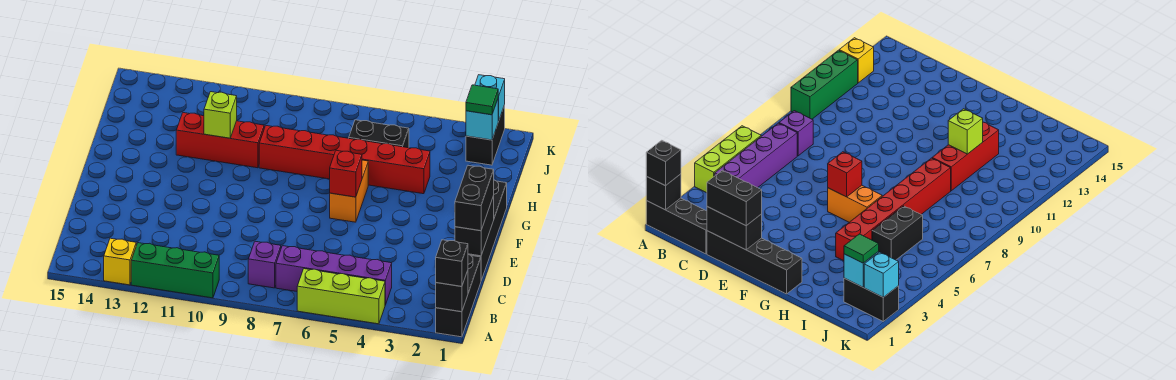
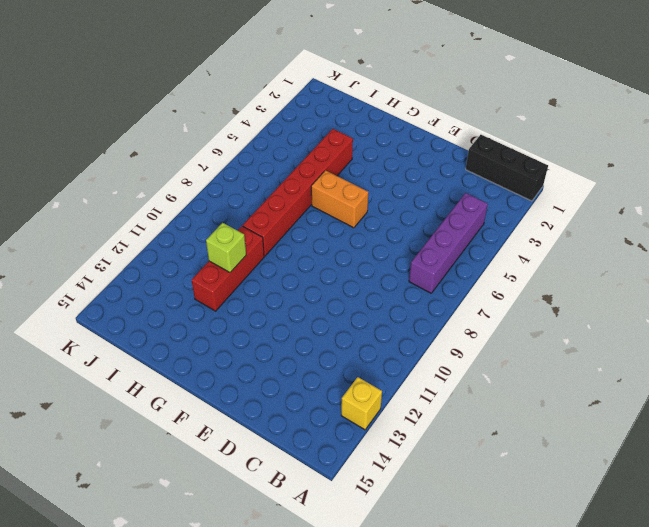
none -> lime brick A4:A6 level 1
none -> green brick A10:A12 level 1
none -> purple brick B8 level 1

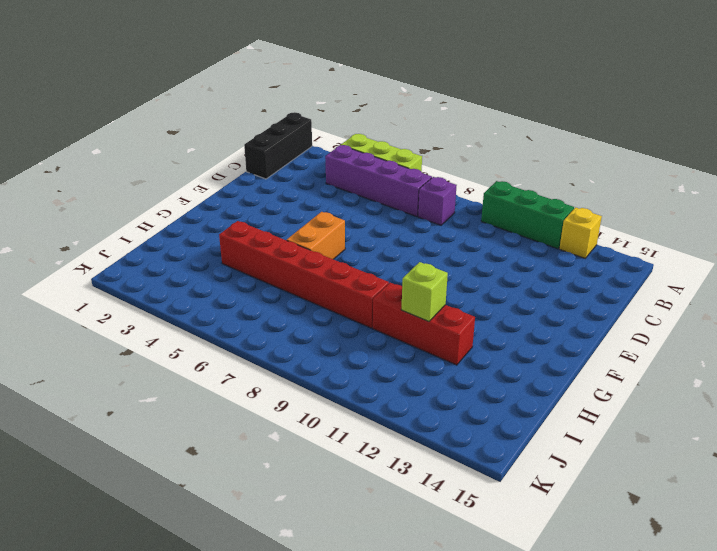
none -> black brick D1:G1 level 1
none -> black brick I5:I6 level 1
none -> black brick J2:K2 level 1

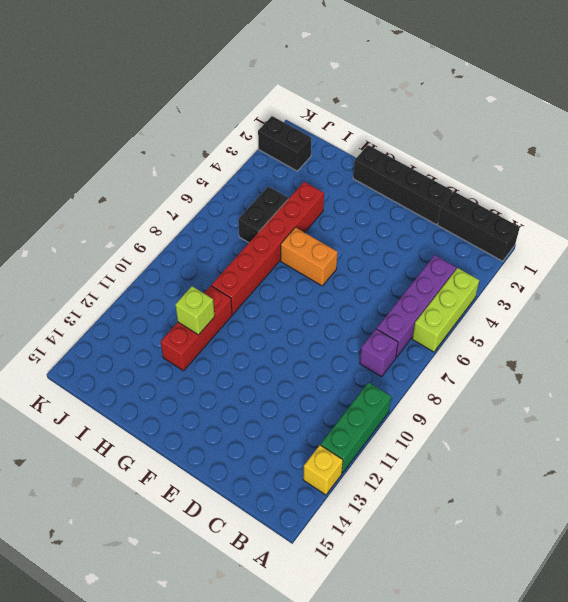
none -> black brick A1 level 2
none -> black brick D1:E1 level 2
none -> red brick F6 level 2

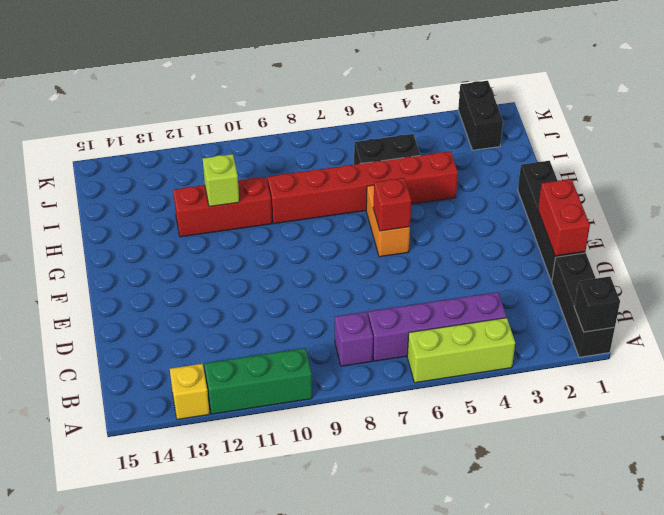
red brick D1:E1 level 2 -> black brick D1:E1 level 2
none -> cyan brick J2 level 2
none -> cyan brick K2 level 2
none -> black brick A1 level 3

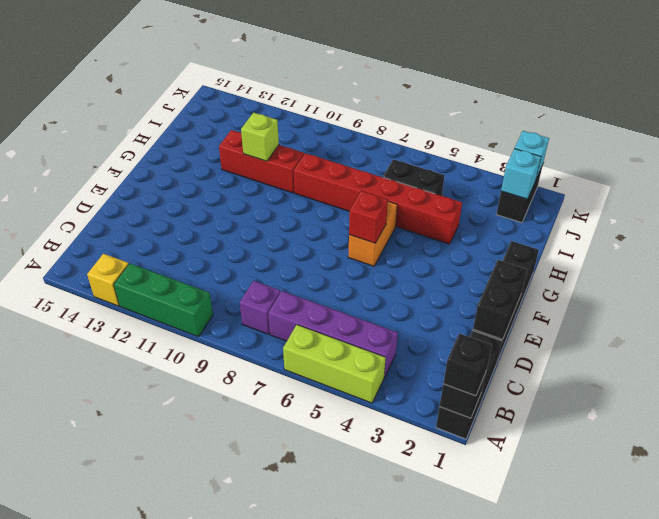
none -> black brick D1:E1 level 3
none -> green tile J2 level 3

